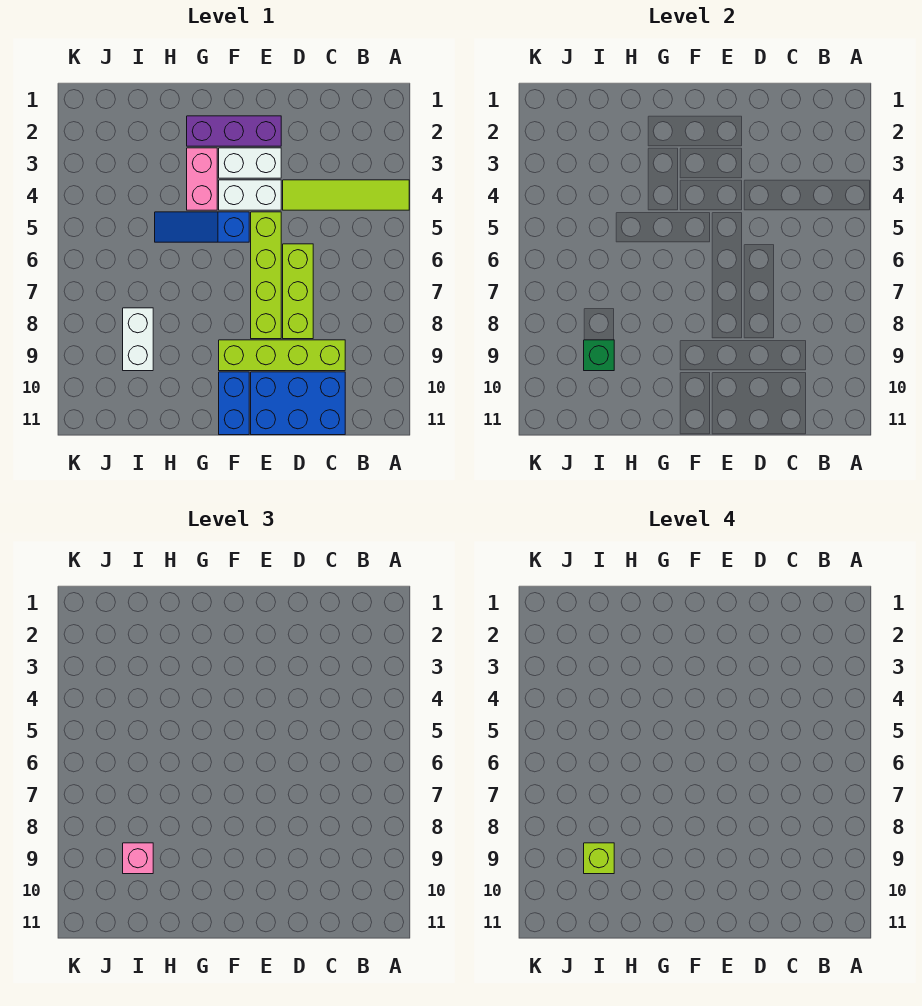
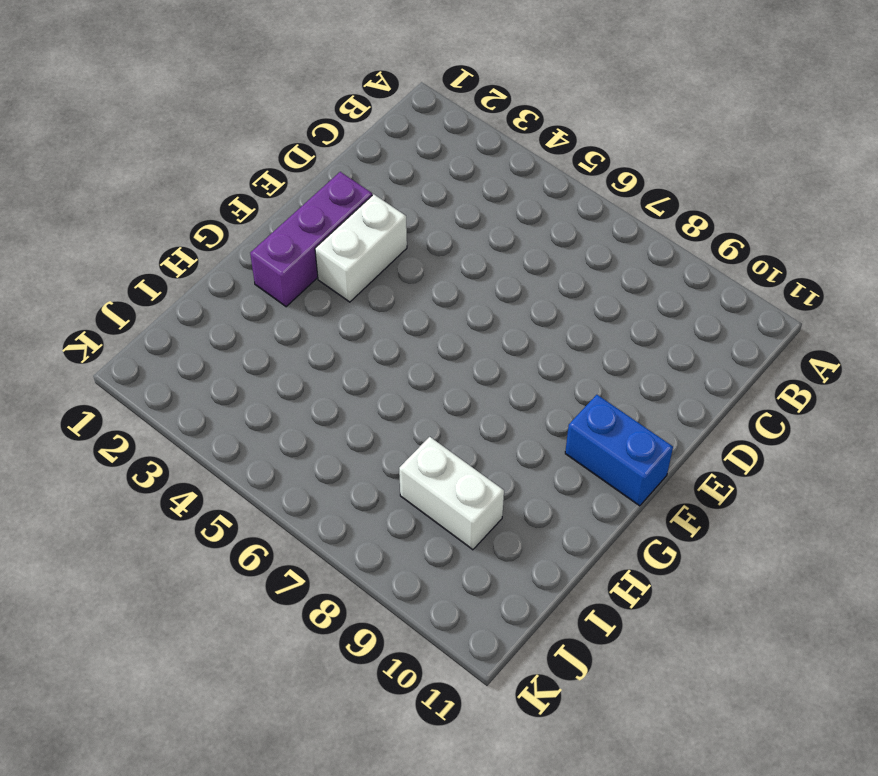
none -> lime tile A4:D4 level 1
none -> lime brick C9:F9 level 1
none -> blue brick C10:E11 level 1

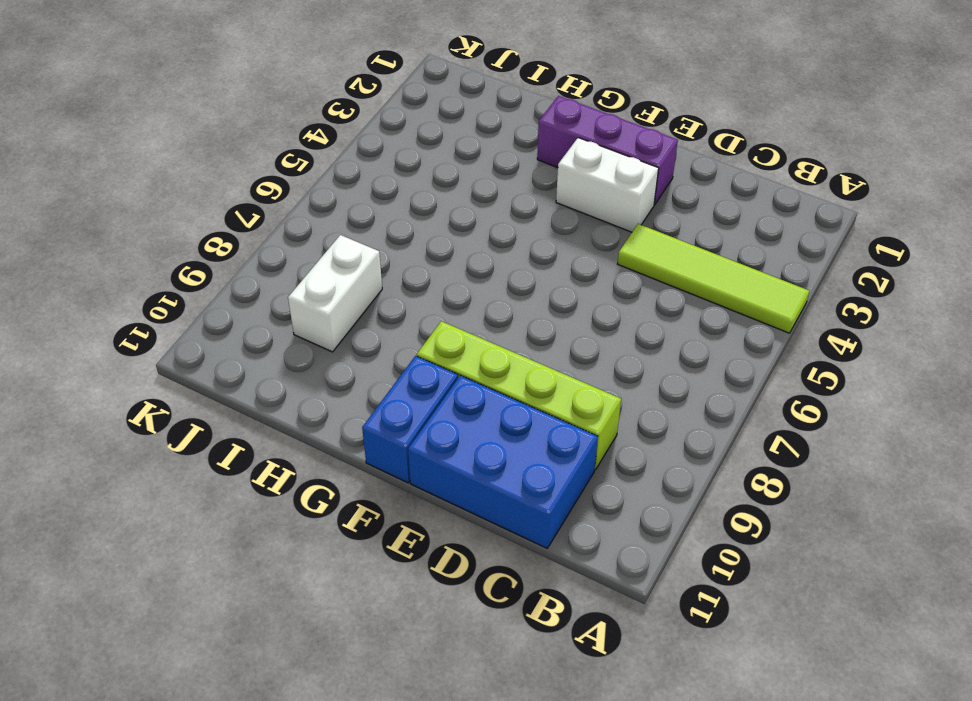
none -> lime brick D6:D8 level 1
none -> white brick E4:F4 level 1
none -> lime brick E5:E8 level 1

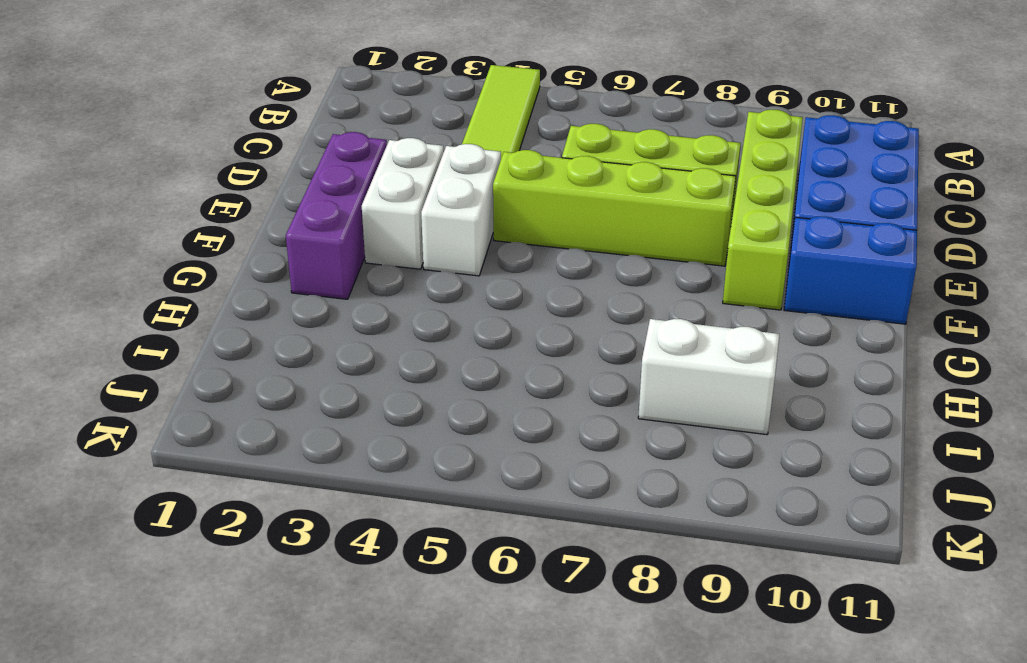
none -> blue slope F5:H5 level 1 top F
none -> pink brick G3:G4 level 1
none -> green brick I9 level 2

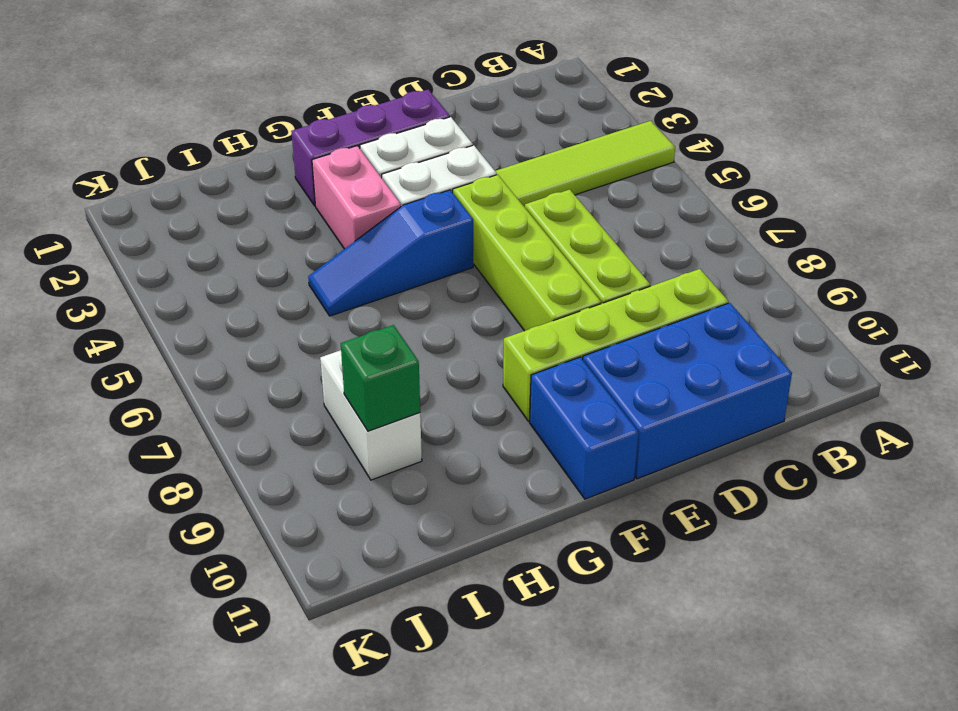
none -> pink brick I9 level 3
none -> lime brick I9 level 4

